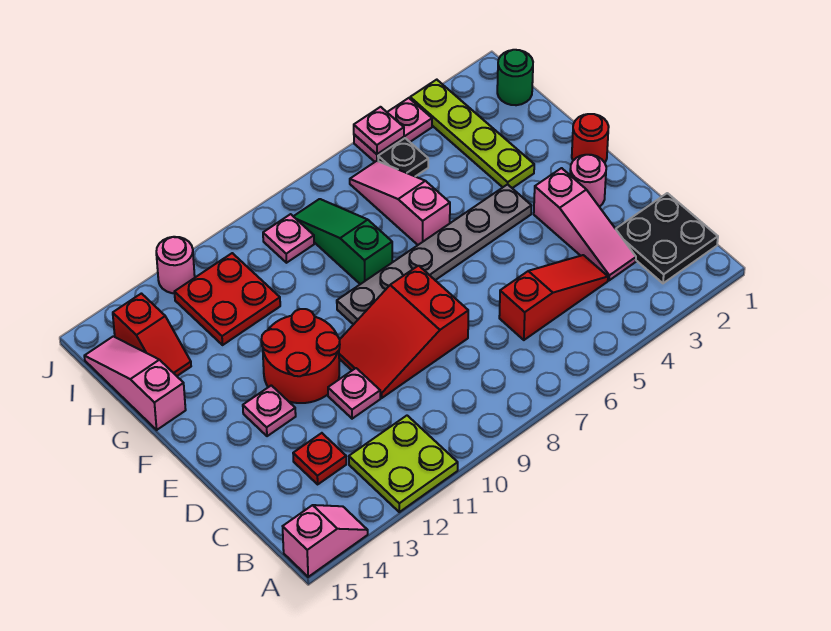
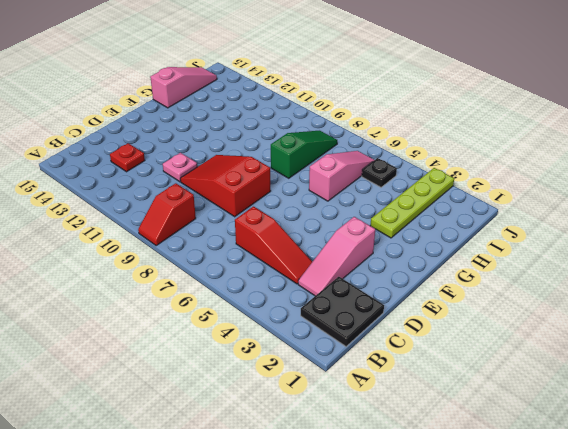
red slope A9:B9 level 1 top B -> red slope H14:I14 level 1 top I
none -> lime plate A11:B12 level 1
none -> pink slope A14:A15 level 1 top 15
none -> pink round brick E2 level 1

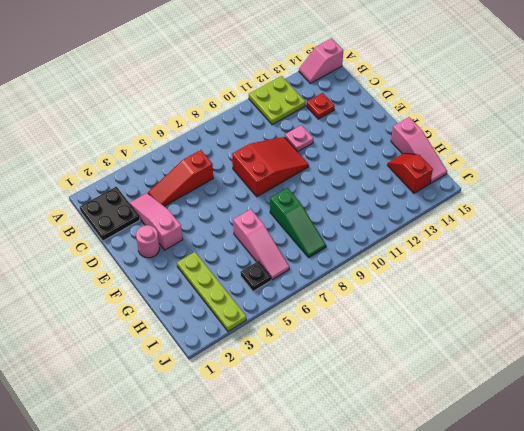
none -> red round brick E11:F12 level 1
none -> pink plate E13 level 1
none -> red round brick F1 level 1

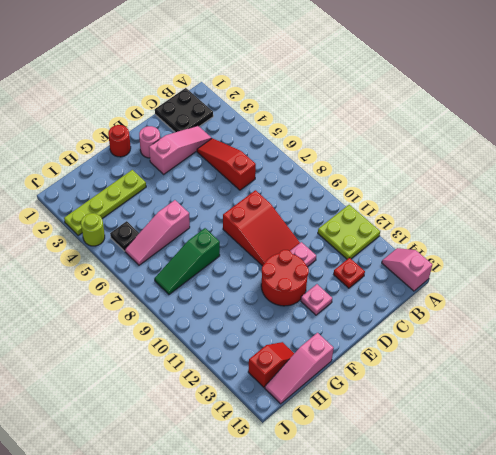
lime round brick J4 level 1 -> pink plate J4:J5 level 1
none -> grey plate F4:F9 level 1
none -> red plate H11:I12 level 1
none -> green round brick I1 level 1

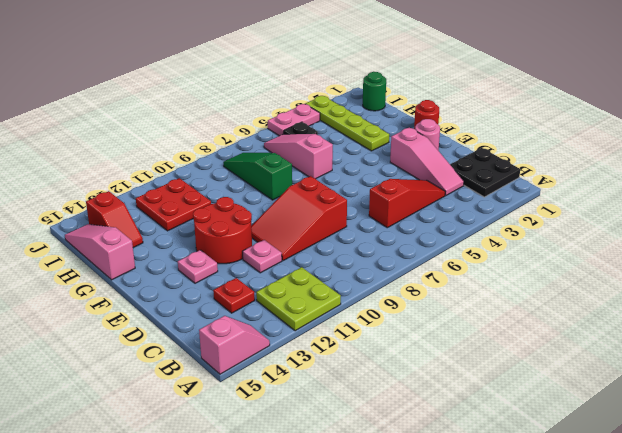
none -> grey plate F4:F9 level 1
none -> pink plate I9 level 1
none -> pink round brick J12 level 1

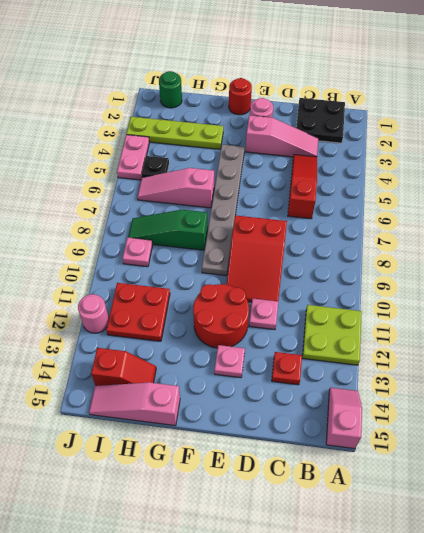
none -> pink plate J5 level 2

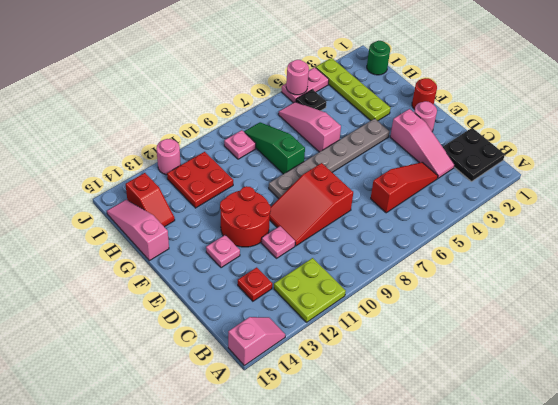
pink round brick J5 level 2 -> pink plate J5 level 2

